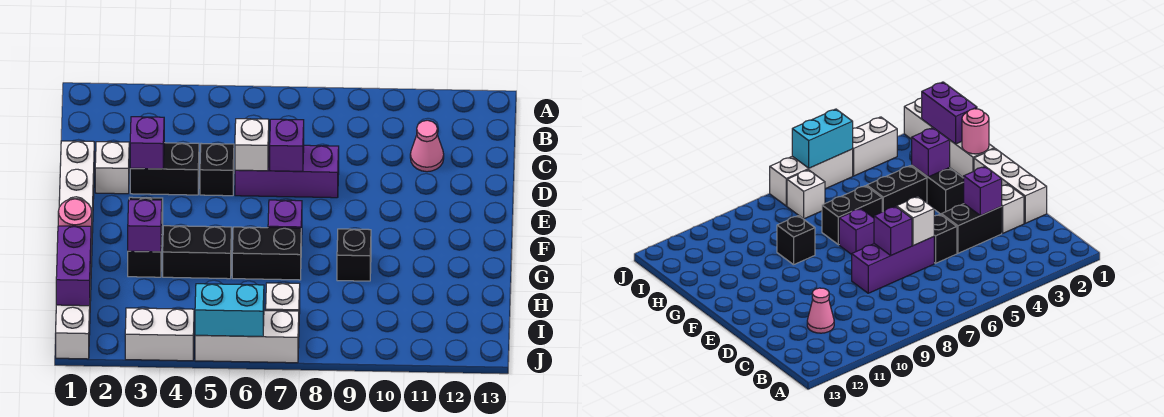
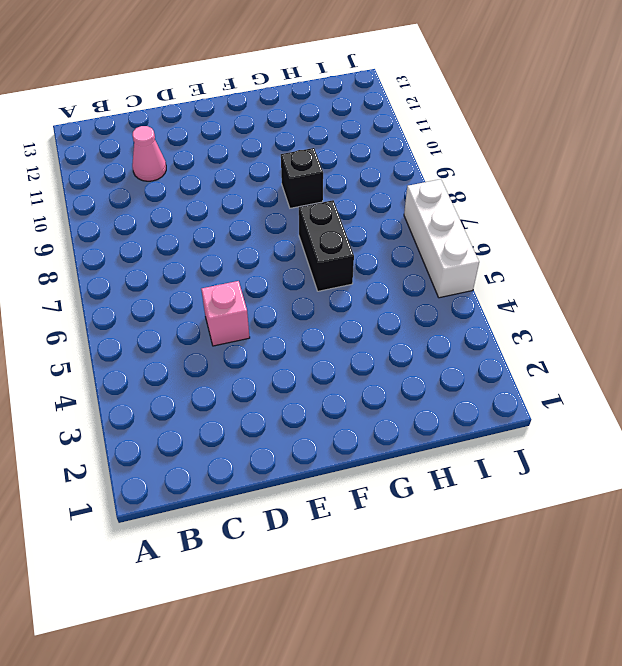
pink brick D5 level 1 -> black brick D5 level 1
none -> white brick D1:F1 level 1
none -> white brick D2 level 1
none -> black brick D3:D4 level 1

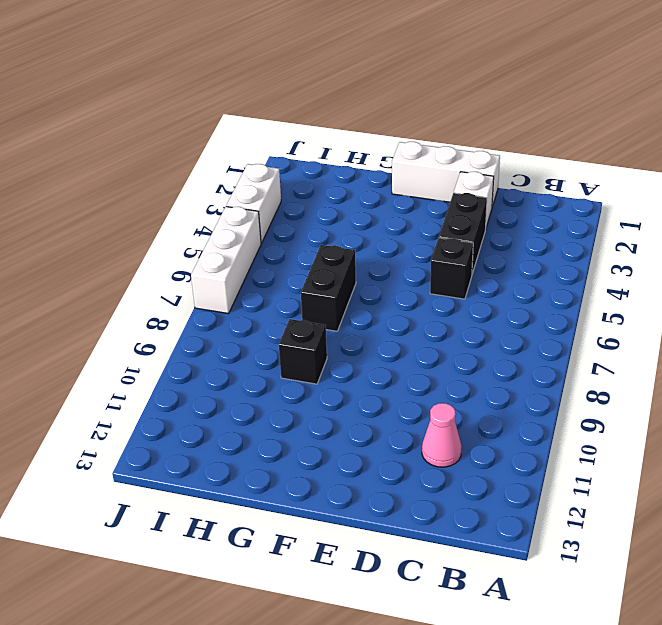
none -> purple brick D6:D8 level 1
none -> black brick F3:G3 level 1
none -> purple brick F7 level 1

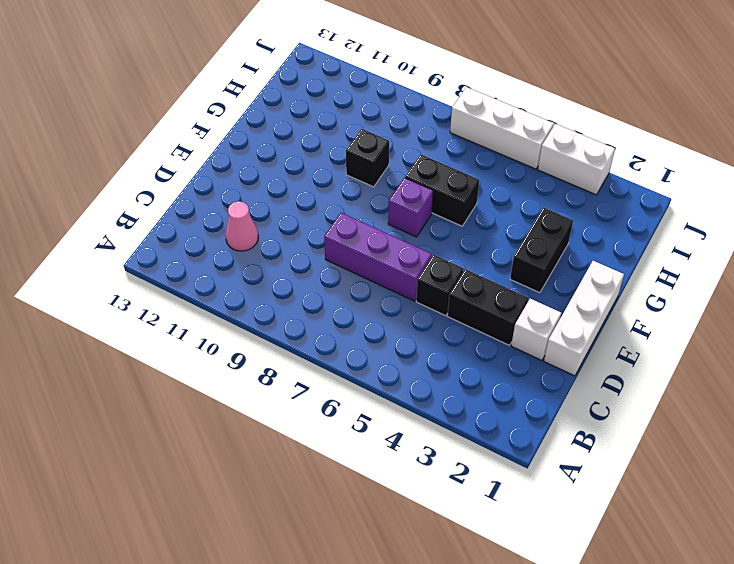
none -> white brick G1:J1 level 1
none -> black brick G4:G5 level 1
none -> white brick I7 level 1

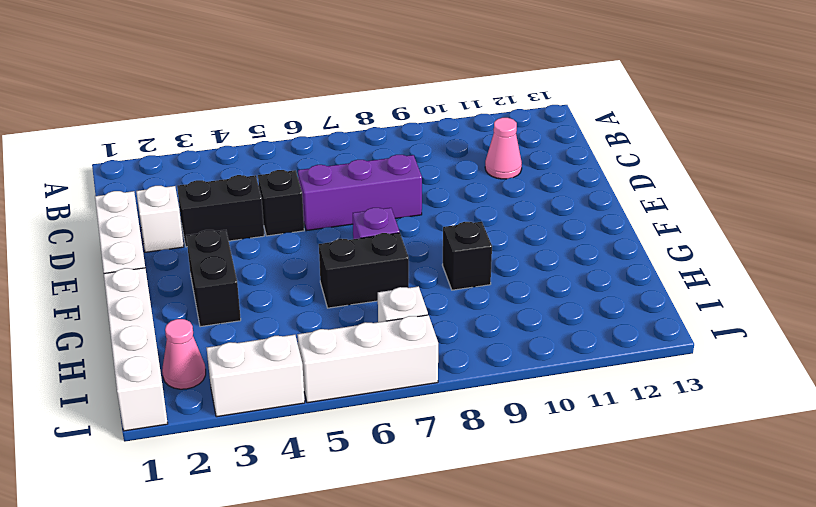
pink cone I2 level 1 -> none
none -> black brick G4:G5 level 1
none -> purple brick D3 level 2
none -> white brick D6 level 2

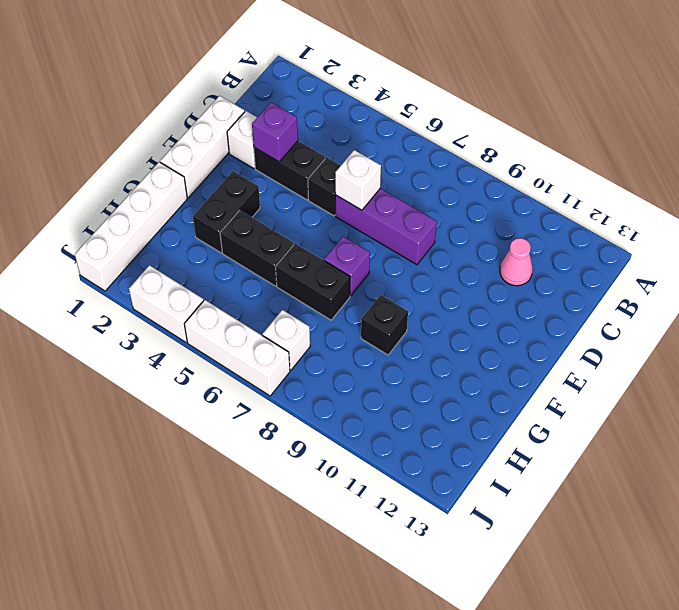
none -> purple brick D7 level 2
none -> pink round brick G1 level 2
none -> purple brick G3 level 2

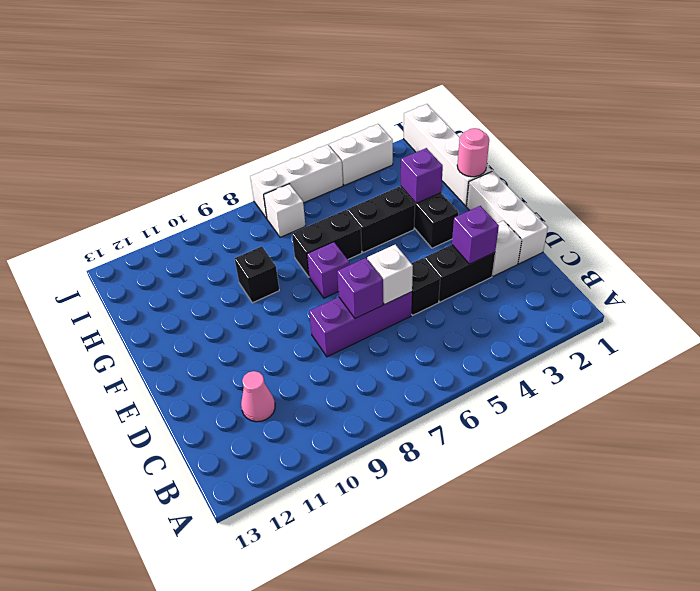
none -> purple brick H1:I1 level 2
none -> cyan brick J5:J6 level 2

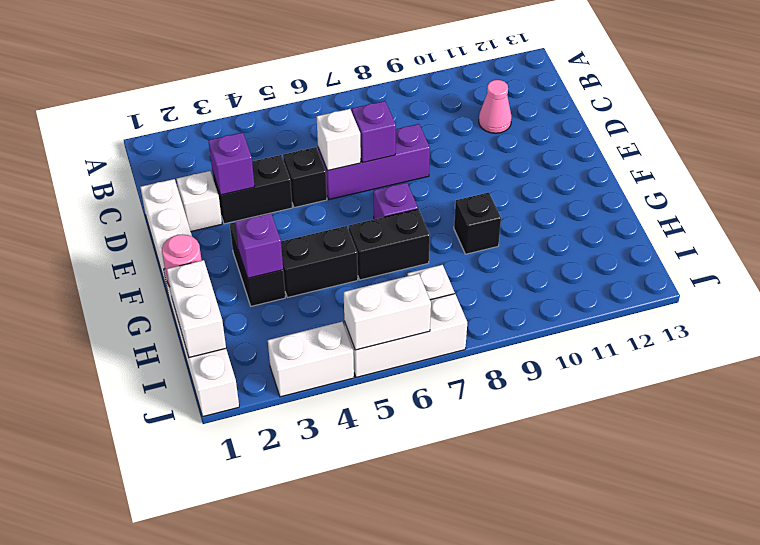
white brick H1:I1 level 2 -> purple brick H1:I1 level 2
white brick J5:J6 level 2 -> cyan brick J5:J6 level 2

